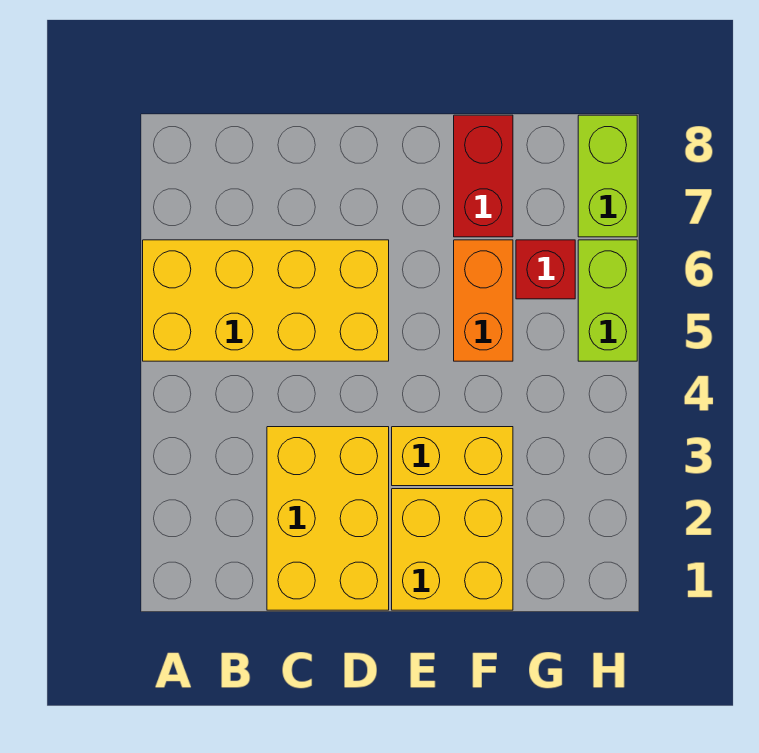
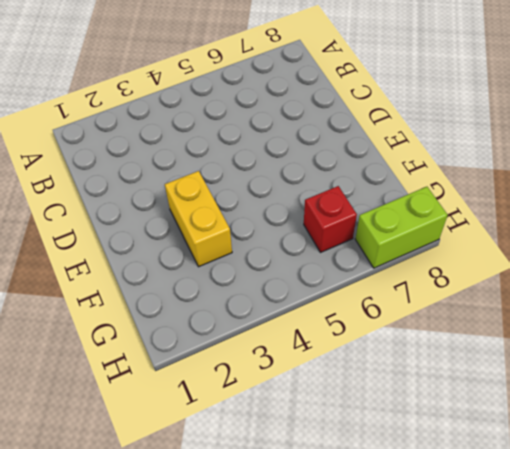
none -> yellow brick A5:D6 level 1
none -> yellow brick C1:D3 level 1

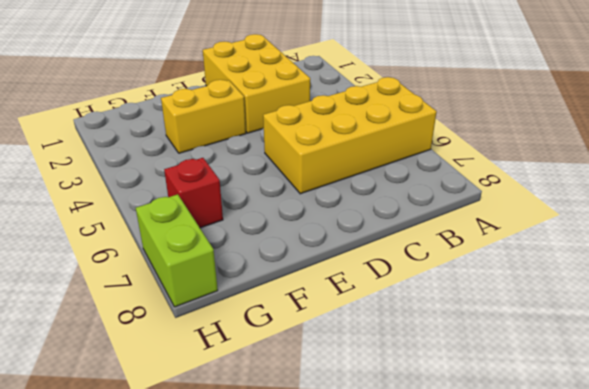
none -> yellow brick E1:F2 level 1
none -> orange brick F5:F6 level 1

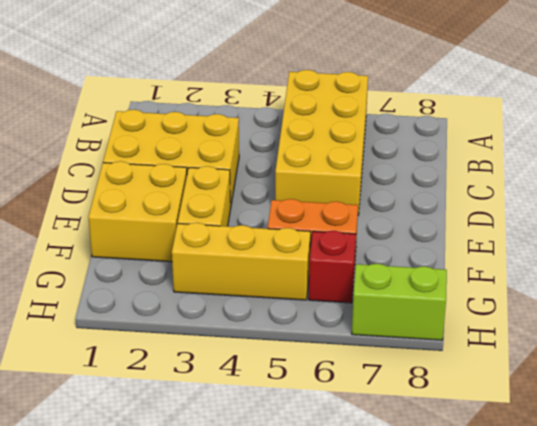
yellow brick G3:G5 level 1 -> none
none -> red brick F7:F8 level 1
none -> lime brick H5:H6 level 1

